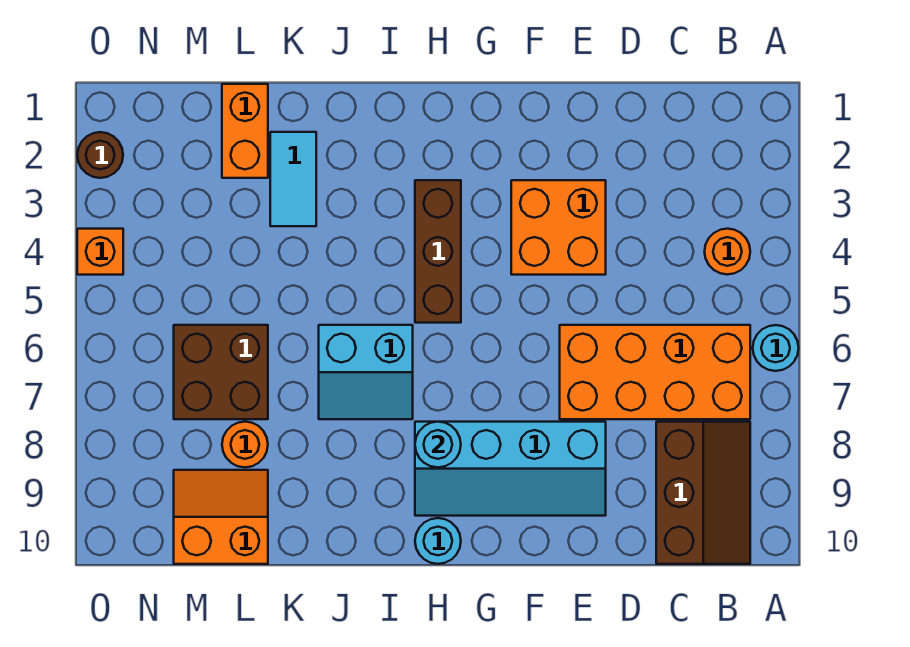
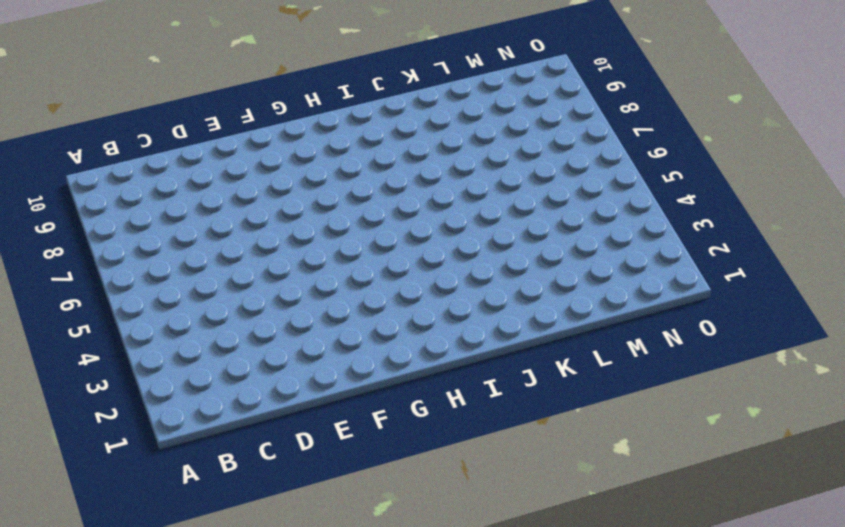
none -> cyan round brick A6 level 1
none -> orange round brick B4 level 1
none -> orange brick B6:E7 level 1

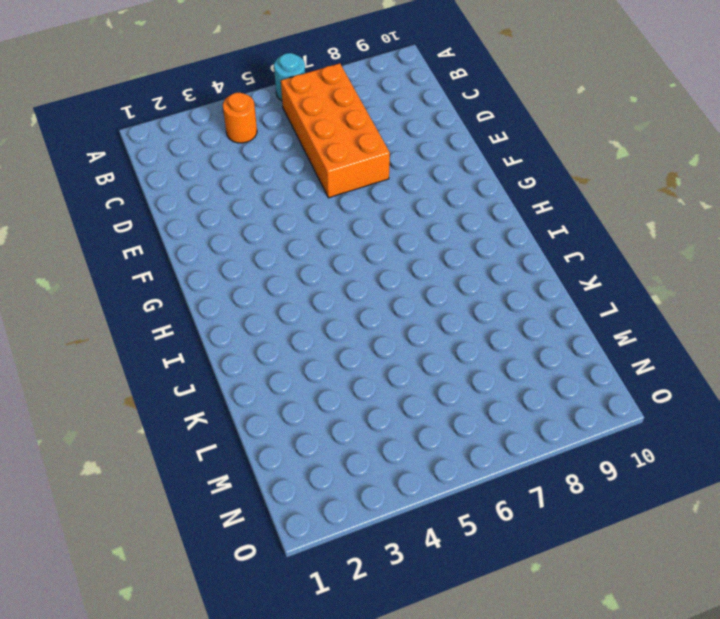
none -> brown slope B8:C10 level 1 top C
none -> orange brick E3:F4 level 1
none -> cyan slope E8:H9 level 1 top 8

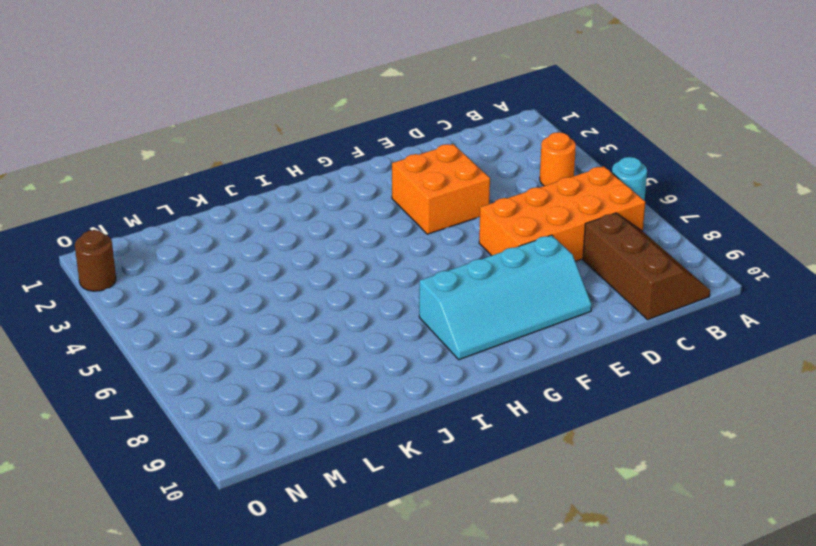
none -> brown brick H3:H5 level 1
none -> cyan round brick H10 level 1
none -> cyan slope I6:J7 level 1 top 6

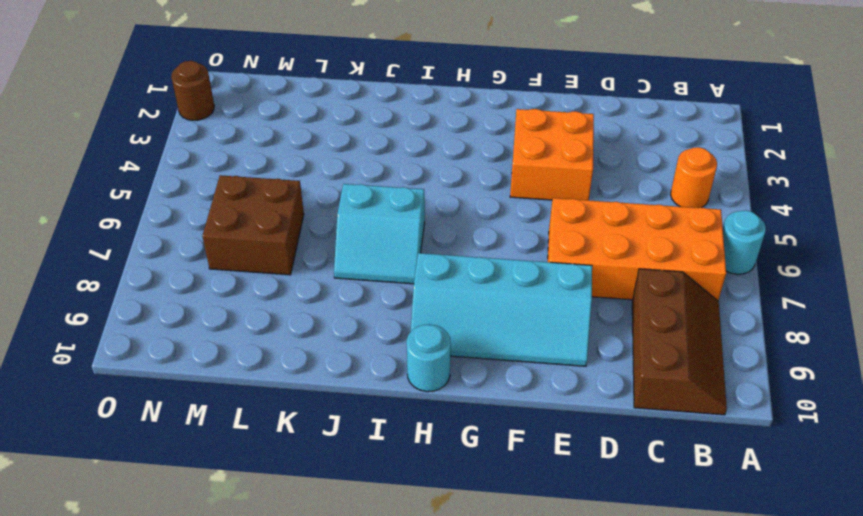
none -> brown brick H3:H5 level 1
none -> cyan tile K2:K3 level 1
none -> orange brick L1:L2 level 1

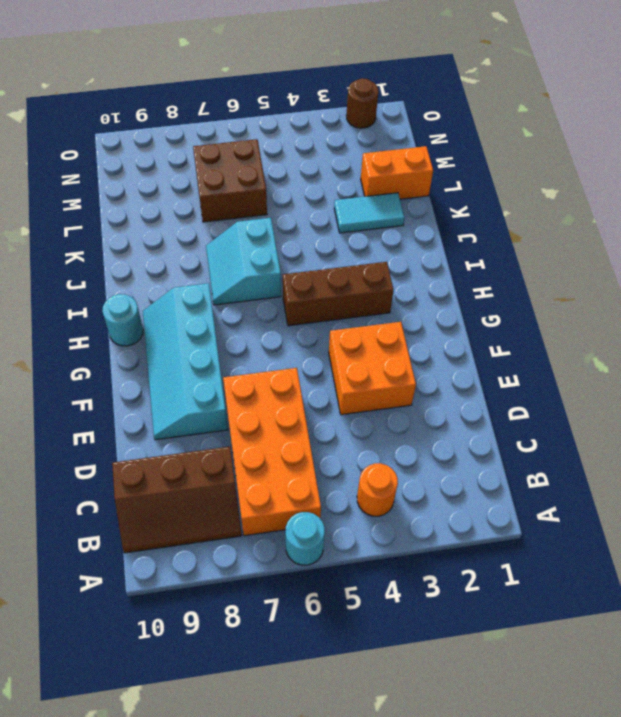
none -> orange round brick L8 level 1
none -> orange slope L9:M10 level 1 top 10
none -> orange brick O4 level 1

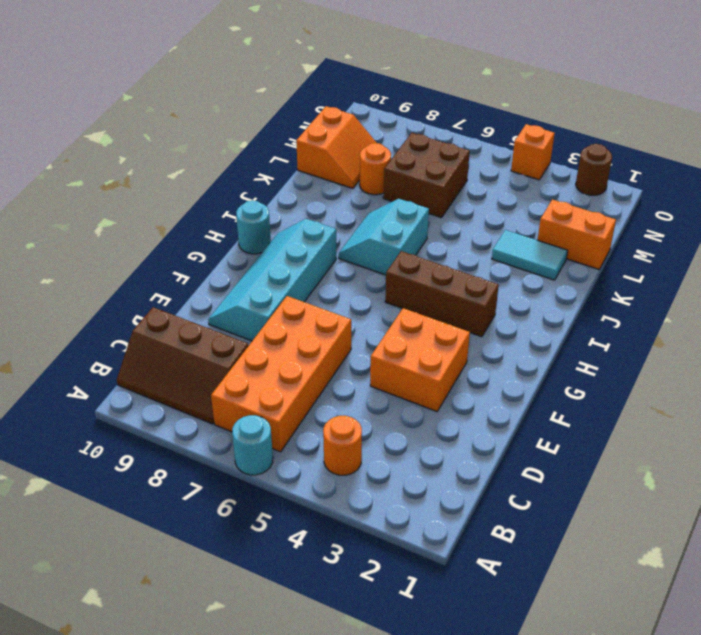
none -> cyan round brick H8 level 2

